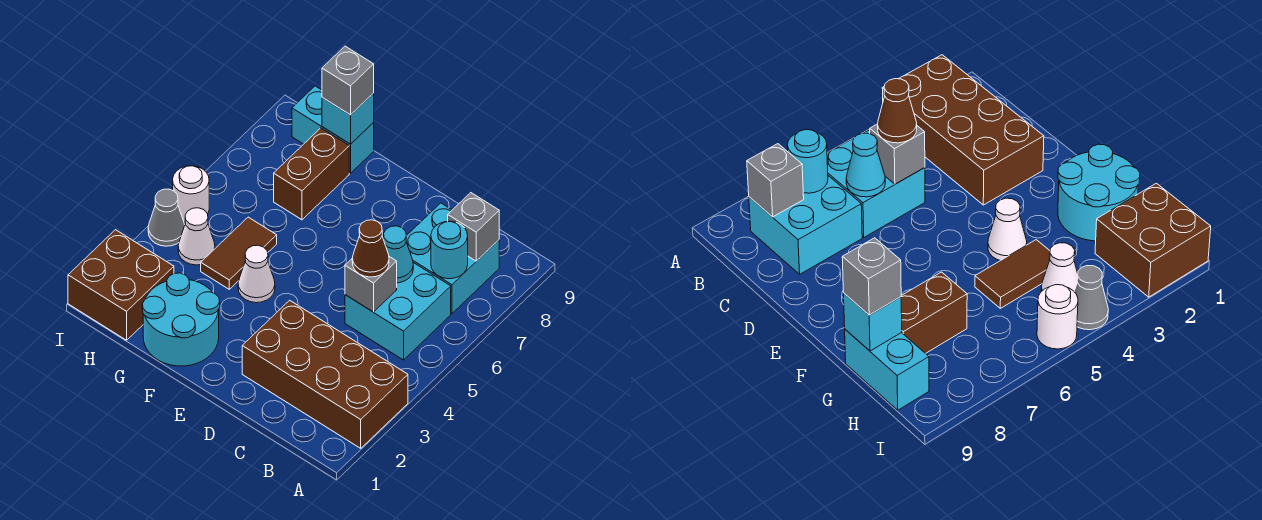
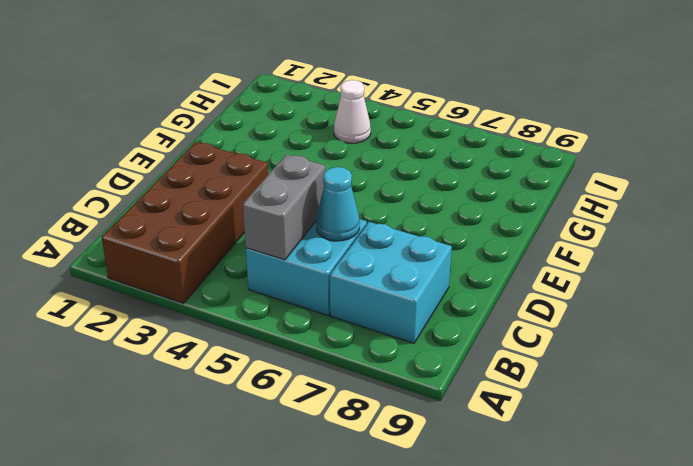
grey brick B5:C5 level 2 -> grey brick C5 level 2
none -> cyan round brick F1:G2 level 1
none -> white cone F4 level 1
none -> brown tile G4:G5 level 1

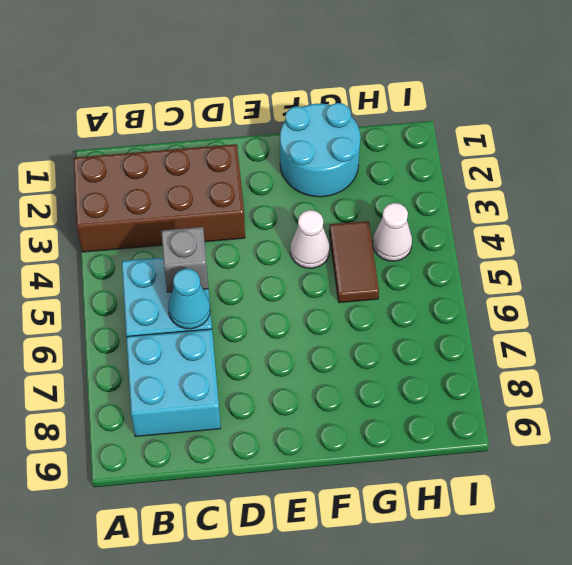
none -> brown brick G7:G8 level 1
none -> cyan brick G9:H9 level 1
none -> brown brick H1:I2 level 1

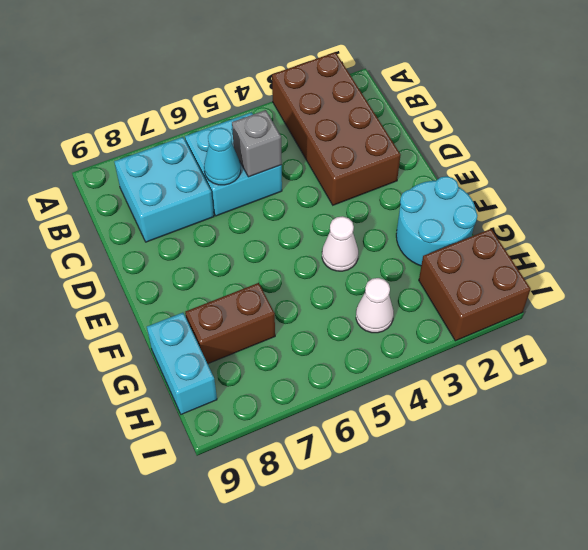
none -> brown tile G4:G5 level 1
none -> grey cone I4 level 1
none -> white round brick I5 level 1

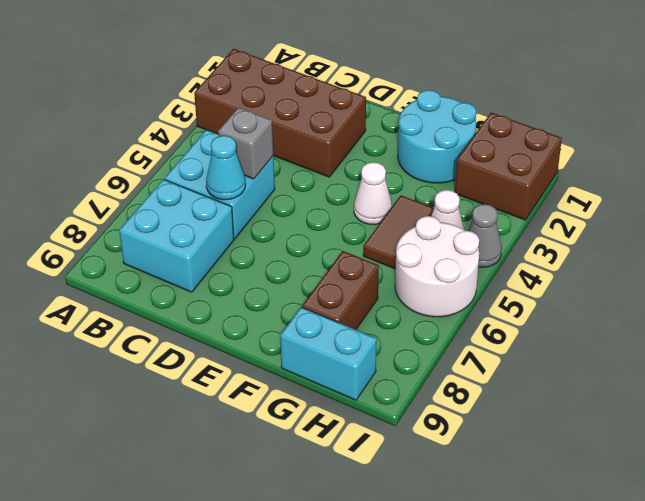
white round brick H5:I6 level 1 -> white round brick I5 level 1
none -> cyan round brick B7 level 2
none -> grey brick B8 level 2
none -> cyan brick G9 level 2

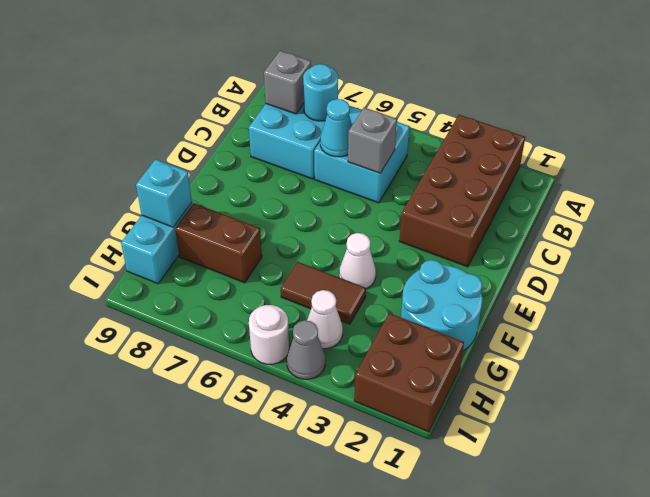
none -> brown cone C5 level 3
none -> grey brick G9 level 3

